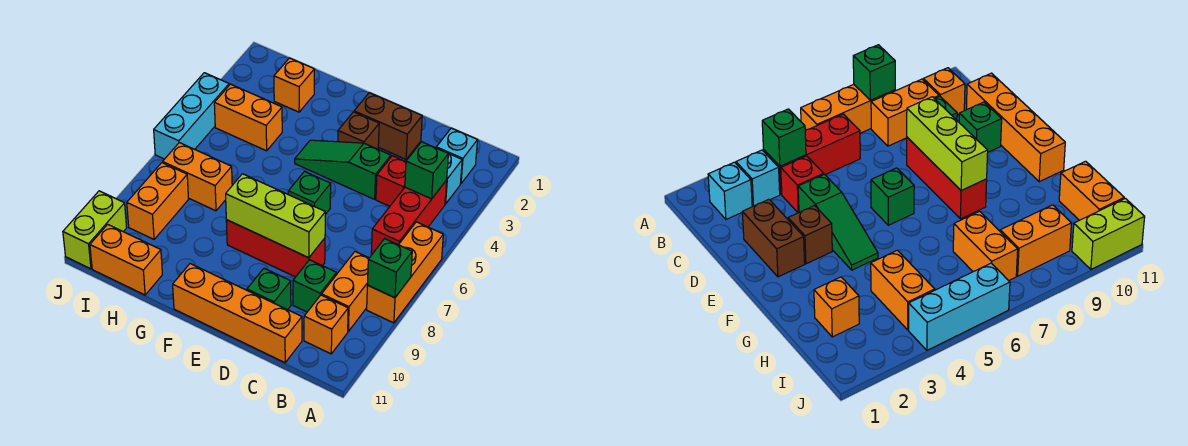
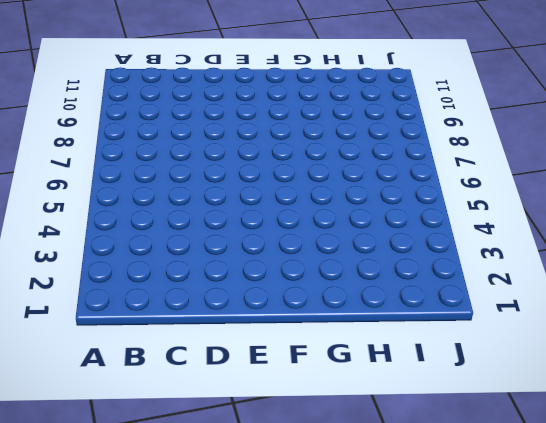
none -> orange brick A6:A8 level 1
none -> cyan brick B2 level 1
none -> cyan brick B3 level 1

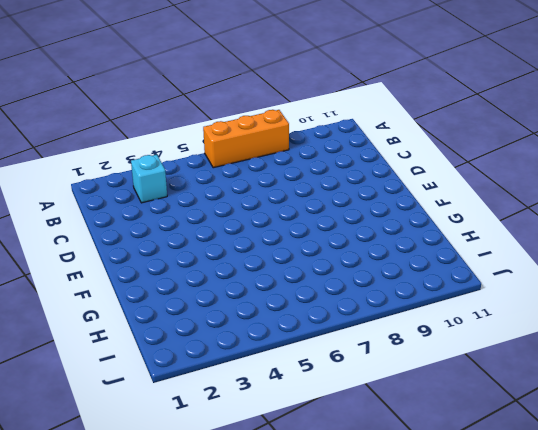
none -> cyan brick B2 level 1
none -> red brick B4:B6 level 1
none -> orange brick B8:B9 level 1

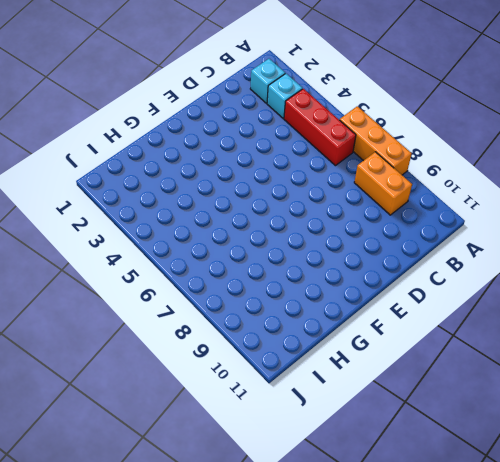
none -> orange brick B10 level 1
none -> red brick C4 level 1
none -> green brick C9 level 1

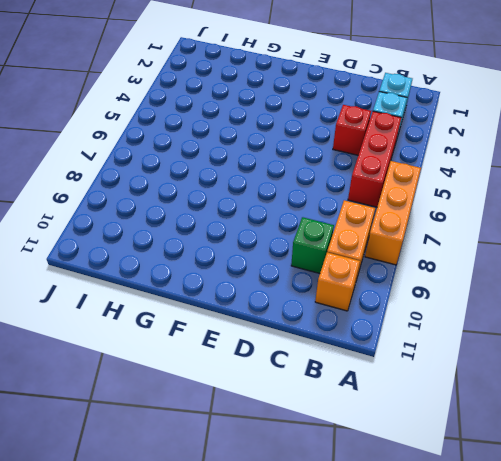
none -> orange brick C11:F11 level 1
none -> brown brick D2:E2 level 1
none -> green slope D4:F4 level 1 top D

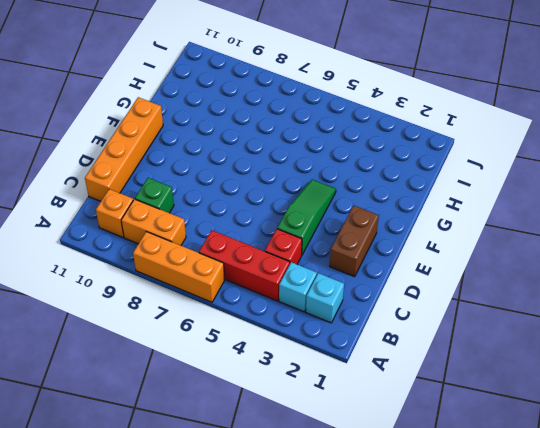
none -> red brick D8:F8 level 1
none -> green brick D10 level 1
none -> brown brick E3 level 1

